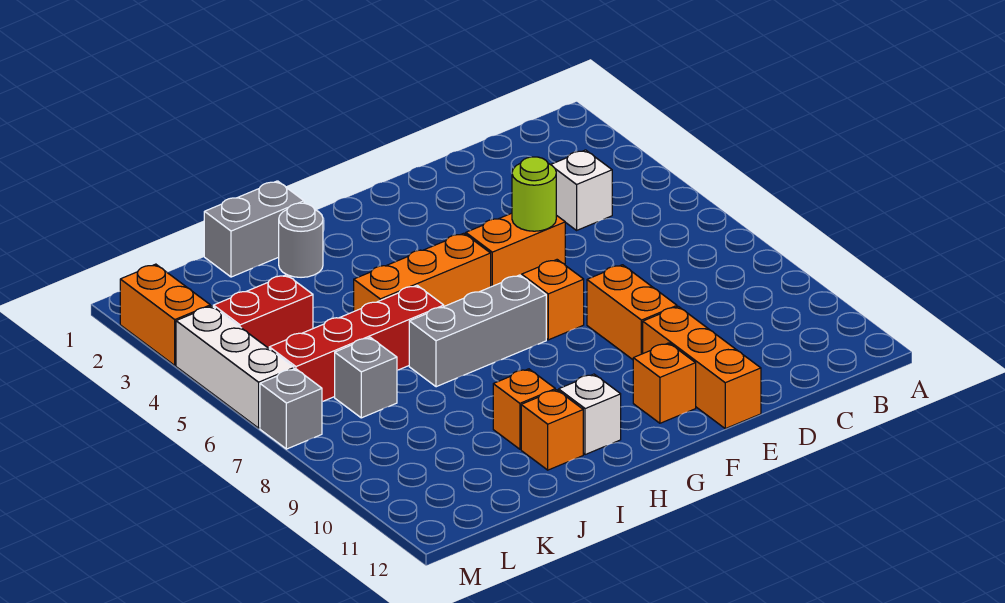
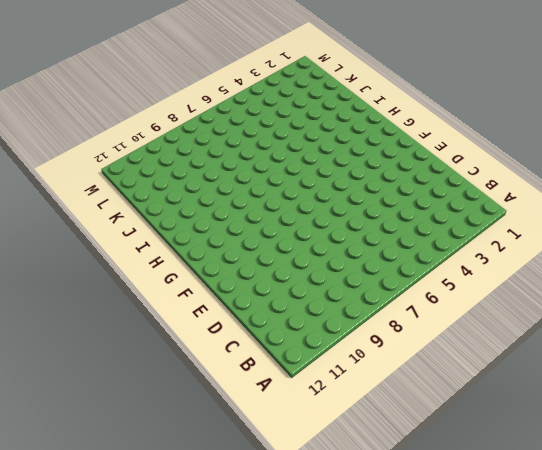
none -> white brick C4 level 1
none -> orange brick E5:F5 level 1
none -> orange brick E8:E9 level 1

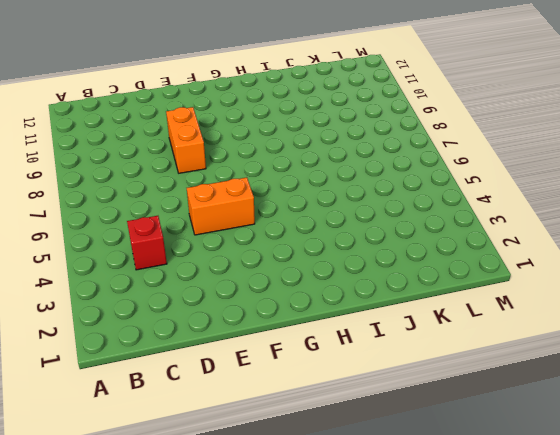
red brick C4 level 1 -> white brick C4 level 1
none -> orange brick E10:E12 level 1
none -> orange brick F7 level 1
none -> orange brick F11 level 1

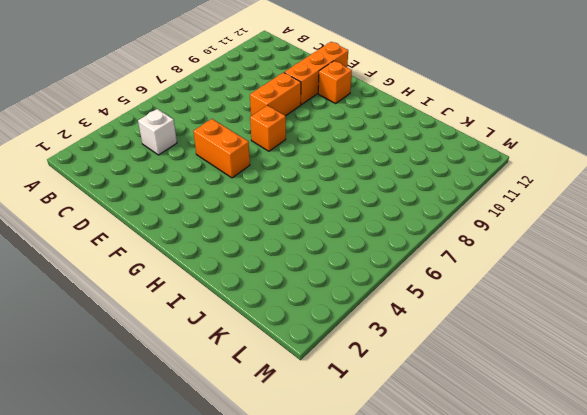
none -> orange brick G5:I5 level 1
none -> grey brick G7:I7 level 1
none -> white brick H11 level 1

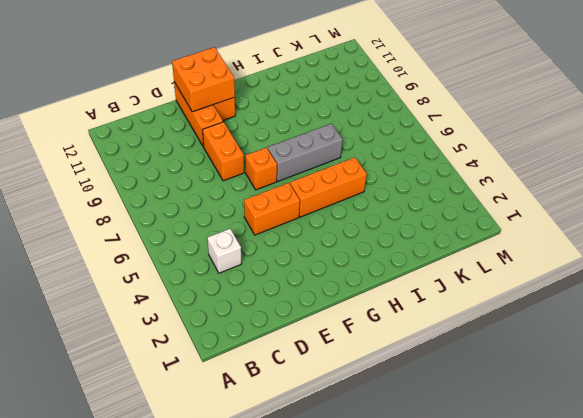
orange brick E11:F12 level 2 -> none
none -> white brick H11 level 1
none -> grey brick I1:J1 level 1
none -> grey round brick I2 level 1

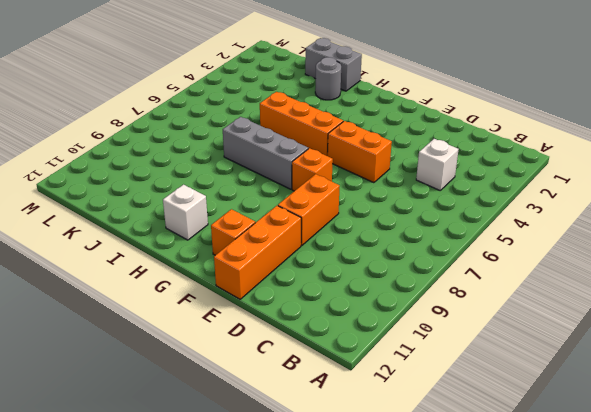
none -> red brick I6:L6 level 1
none -> orange brick I10 level 1
none -> orange brick I11 level 1

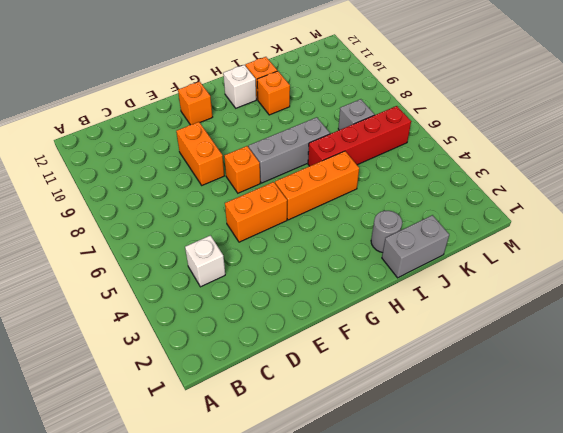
none -> orange brick E10:E12 level 1
none -> red brick K4:L4 level 1
none -> orange brick M2:M3 level 1

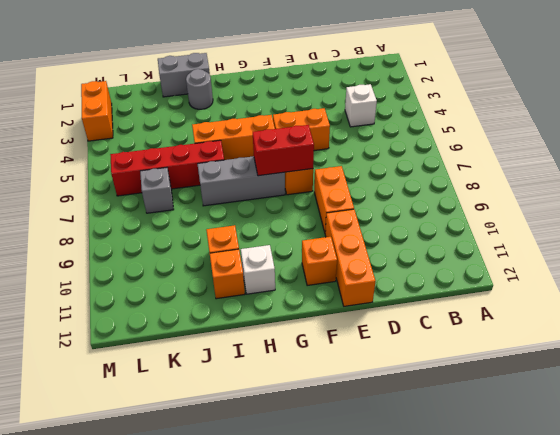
red brick F7:G7 level 2 -> red brick K4:L4 level 1
none -> white brick M4:M6 level 1
none -> grey brick M7 level 1
none -> lime round brick E5 level 2

